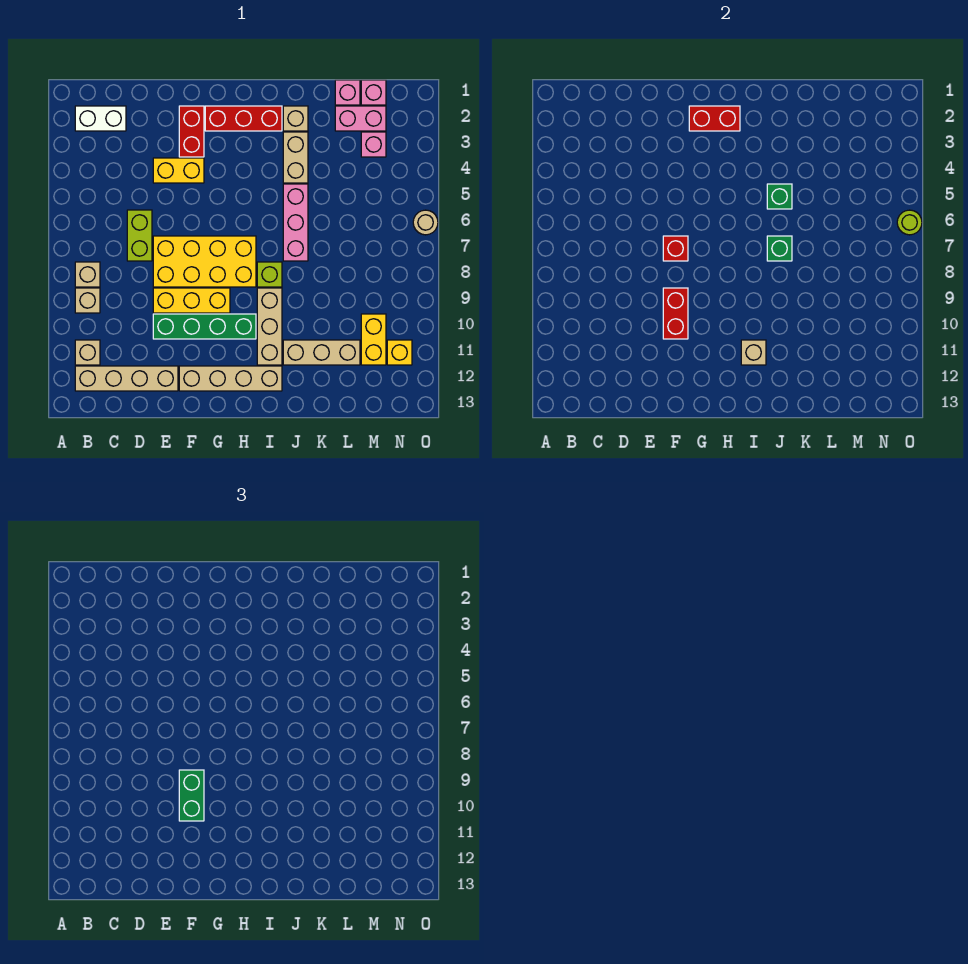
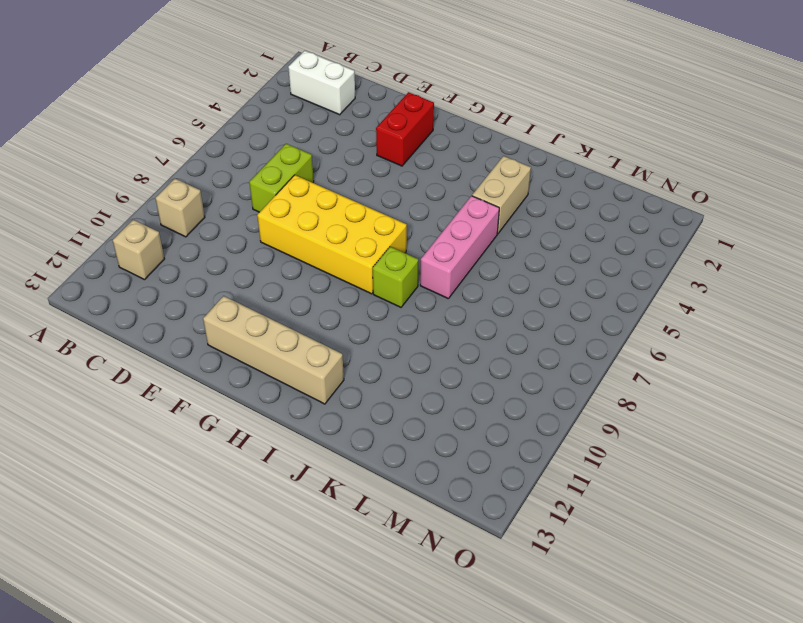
none -> tan brick B8 level 1
none -> tan brick B12:E12 level 1
none -> yellow brick E4:F4 level 1
none -> yellow brick E9:G9 level 1

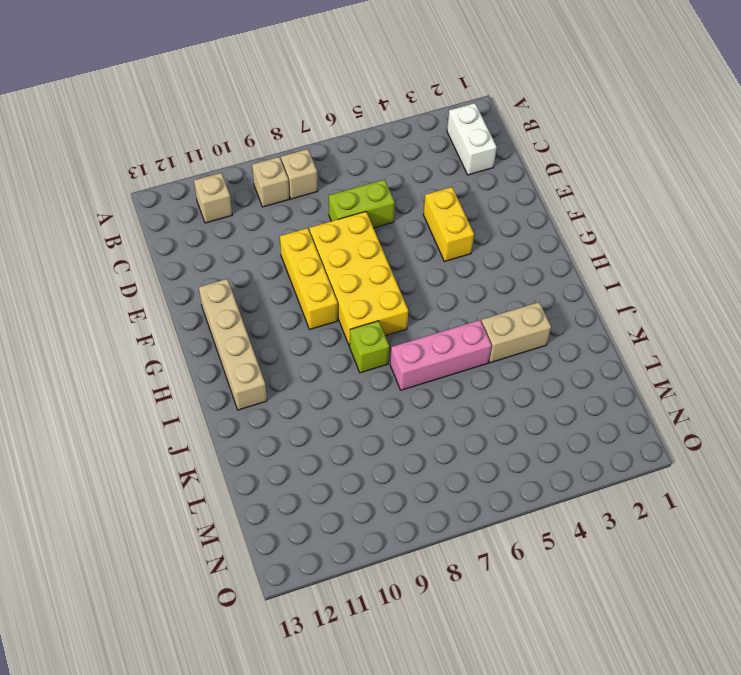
none -> tan brick B12:E12 level 1
none -> green brick E10:H10 level 1
none -> red brick F2:F3 level 1
none -> red brick G2:I2 level 1

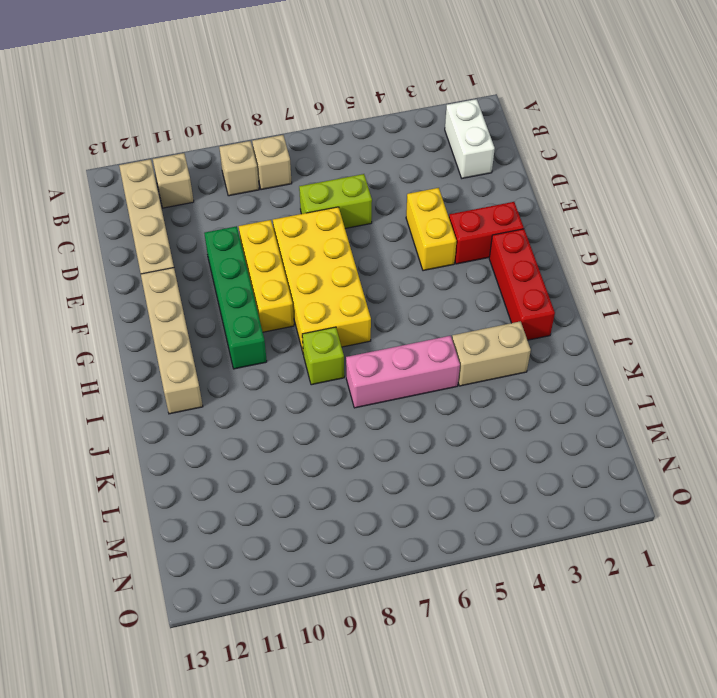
none -> tan brick I9:I11 level 1
none -> tan brick J2 level 1
none -> tan brick J11:L11 level 1
none -> pink brick L1 level 1

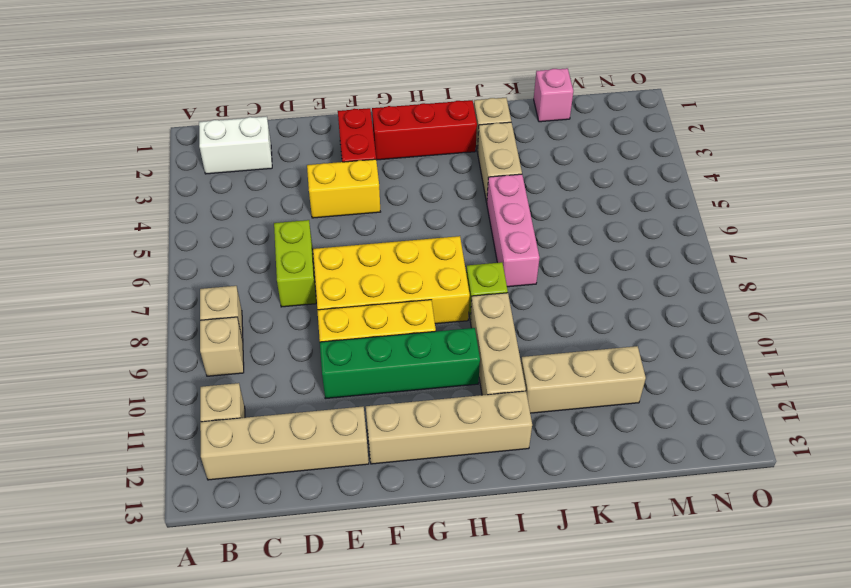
none -> pink brick L2:M2 level 1
none -> pink brick M1 level 1
none -> pink brick M3 level 1
none -> yellow brick M10:M11 level 1

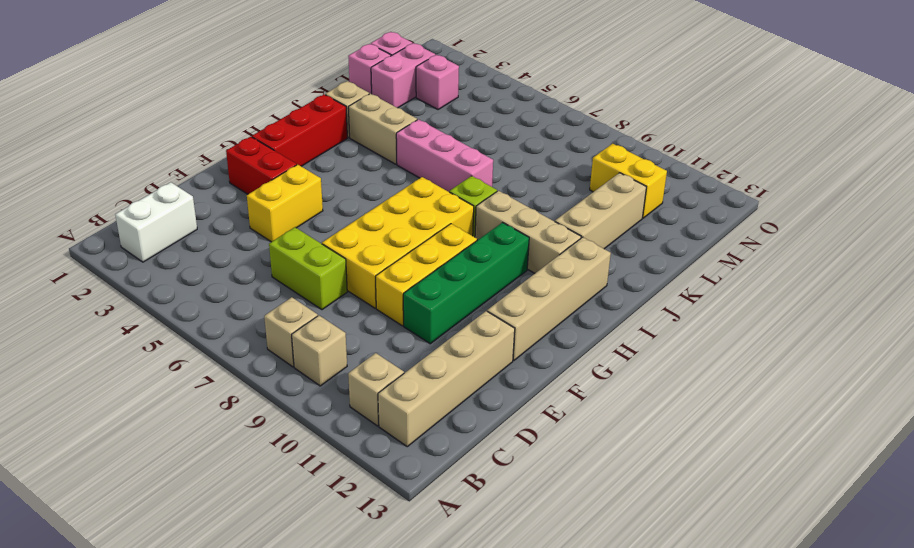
none -> yellow brick N11 level 1
none -> tan round brick O6 level 1
none -> red brick F7 level 2
none -> red brick F9:F10 level 2

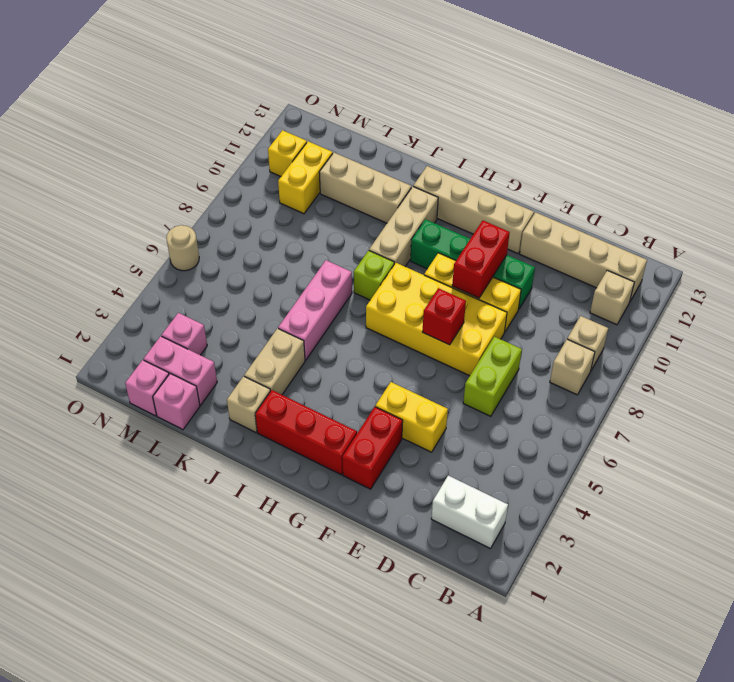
none -> red brick G2:H2 level 2
none -> tan brick I11 level 2
none -> green brick J5 level 2
none -> green brick J7 level 2

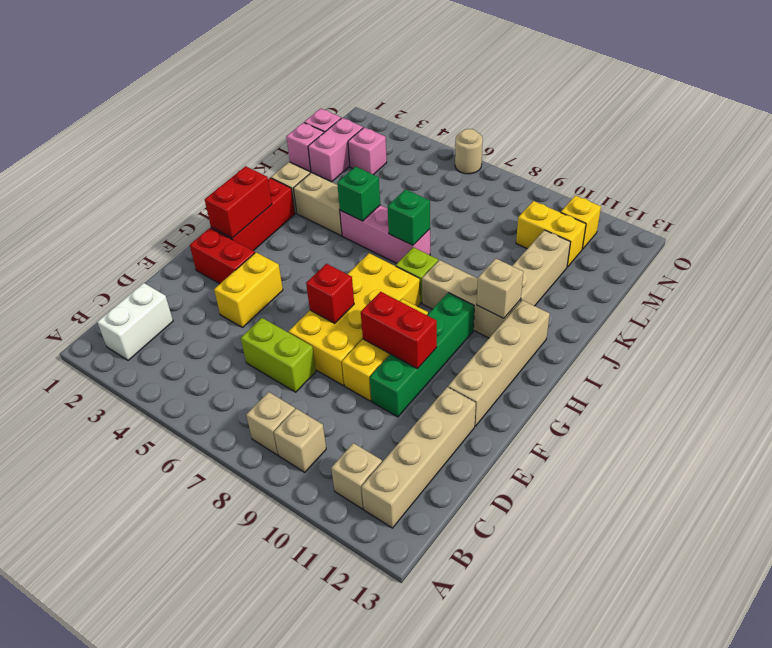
none -> lime round brick O6 level 2
none -> green brick F9:F10 level 3

